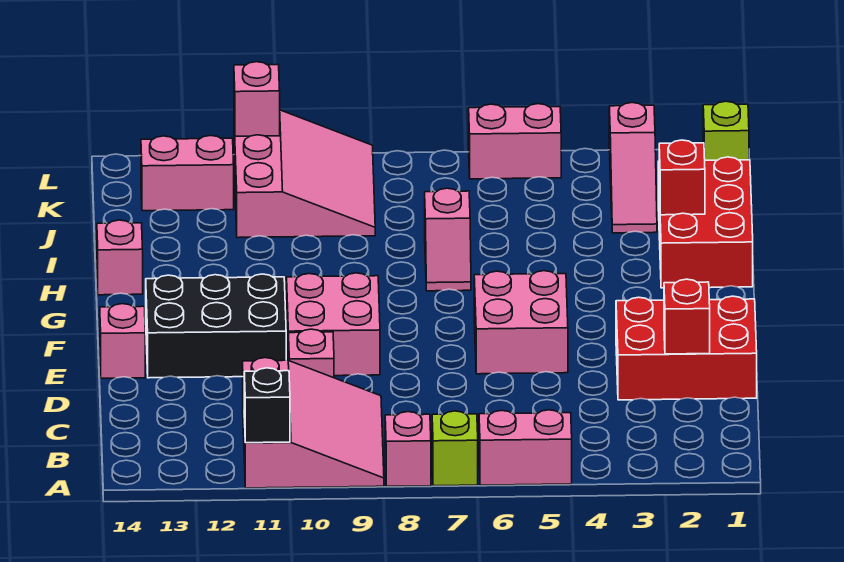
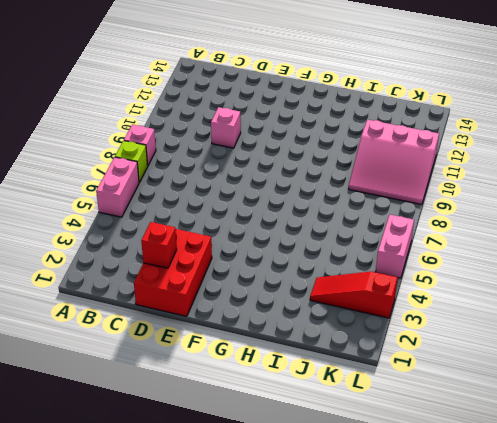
red slope J3:L3 level 1 top L -> pink slope J3:L3 level 1 top L
none -> pink slope A9:C11 level 1 top 11
none -> pink brick E5:F6 level 1
none -> pink brick E9:F10 level 1

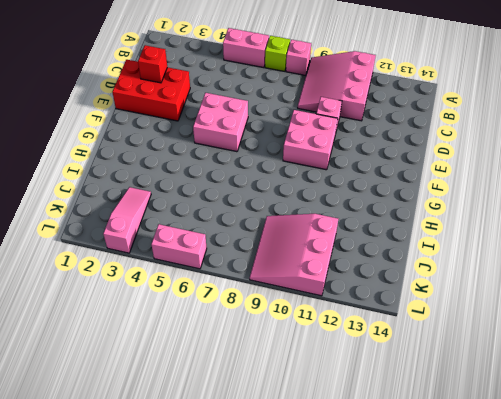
none -> black brick E11:F13 level 1
none -> pink brick E14 level 1
none -> red brick H1:J2 level 1

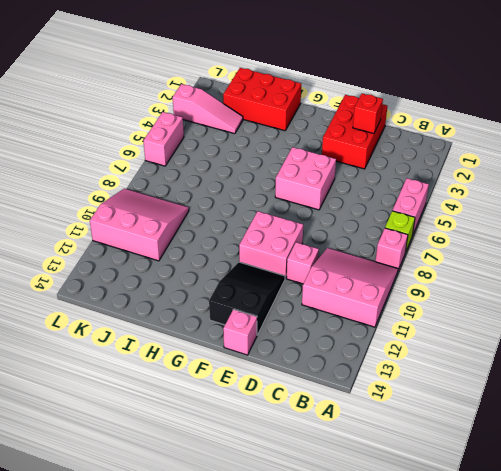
black slope E11:F13 level 1 top 13 -> black brick E11:F13 level 1
none -> pink slope H7:I7 level 1 top I
none -> pink brick H14 level 1
none -> pink brick K12:K13 level 1

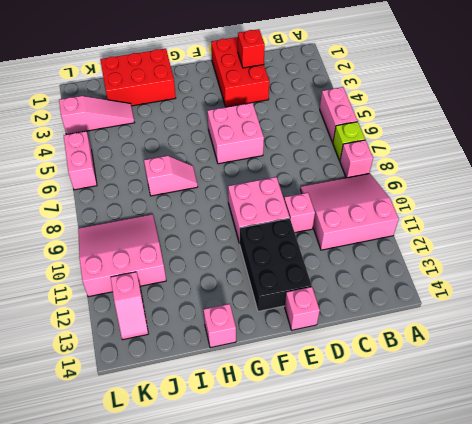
pink slope K12:K13 level 1 top 12 -> pink brick K12:K13 level 1
none -> lime brick L1 level 1
none -> black brick A11 level 2
none -> red brick I2 level 2

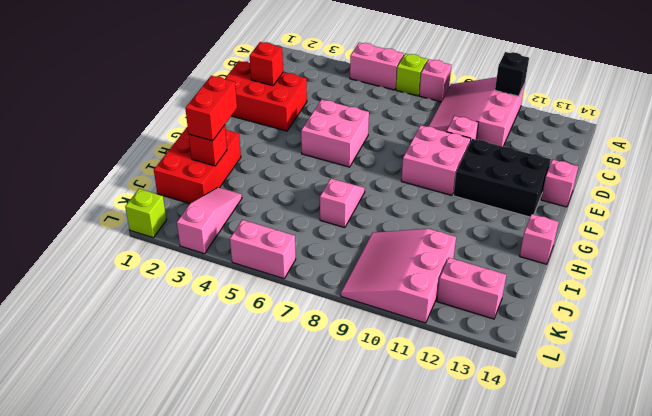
red brick H2:I2 level 3 -> none
none -> pink brick L11 level 2

